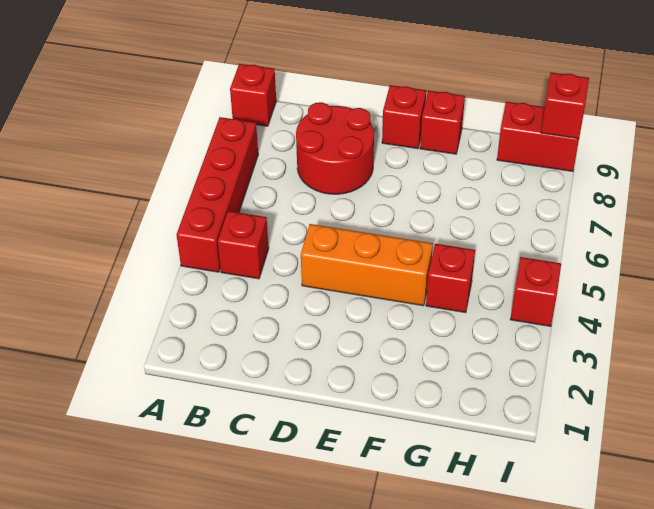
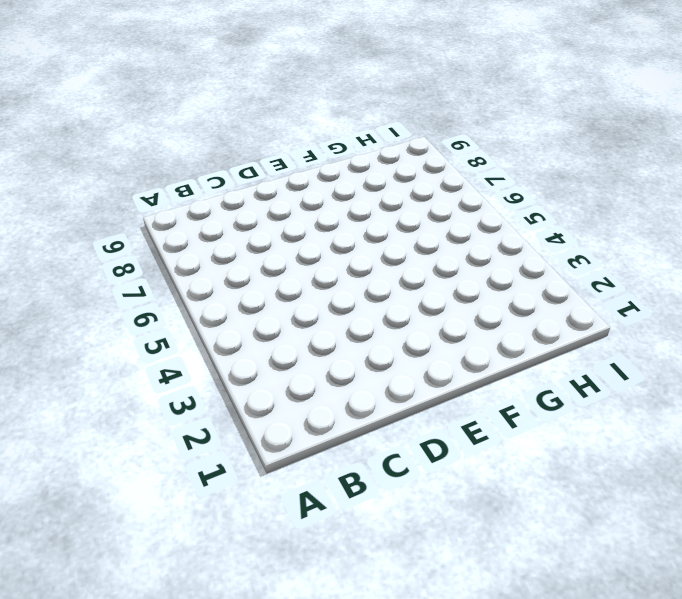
none -> red brick A4:A7 level 1
none -> red brick A9 level 1

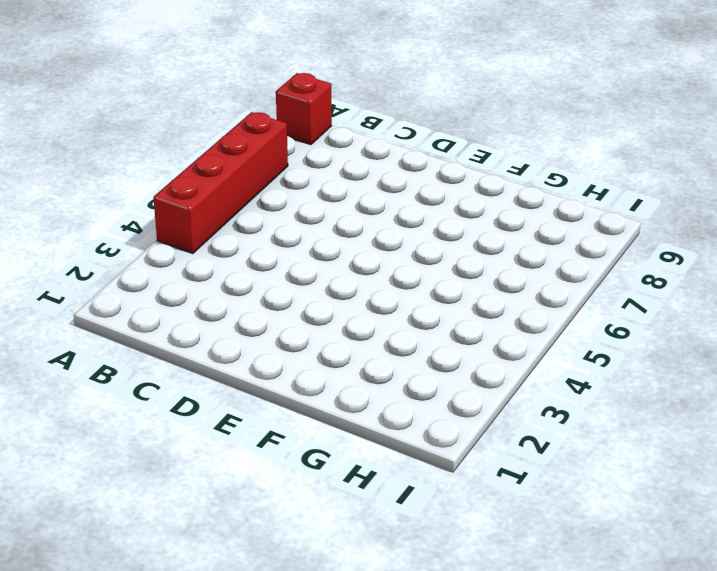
none -> red brick B4 level 1
none -> red round brick C7:D8 level 1

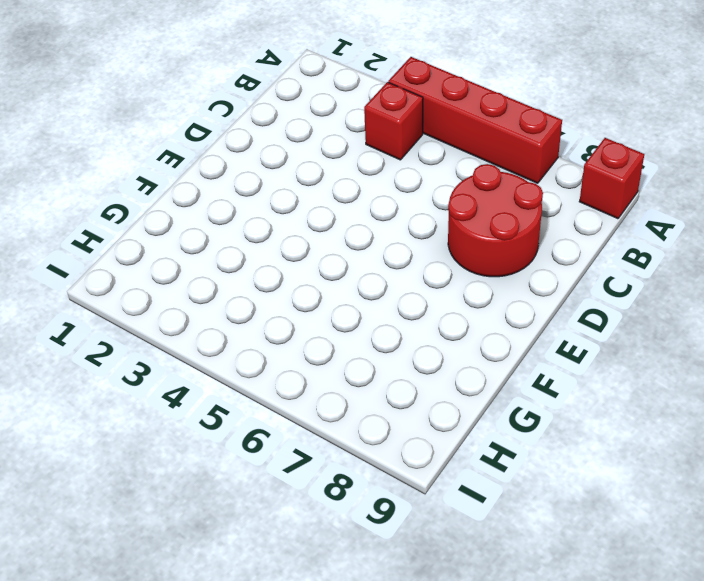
none -> orange brick D4:F4 level 1
none -> red brick E9 level 1

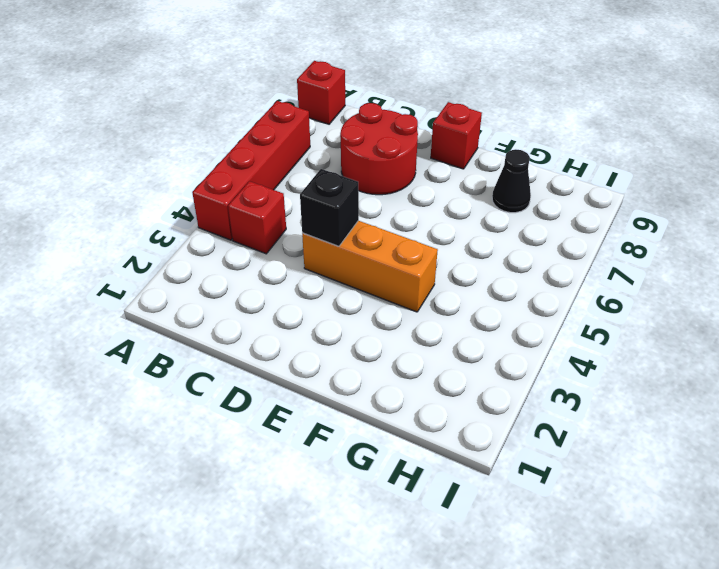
black brick D4 level 2 -> none
black cone G8 level 1 -> none
none -> red brick F9 level 1
none -> red brick G4 level 1

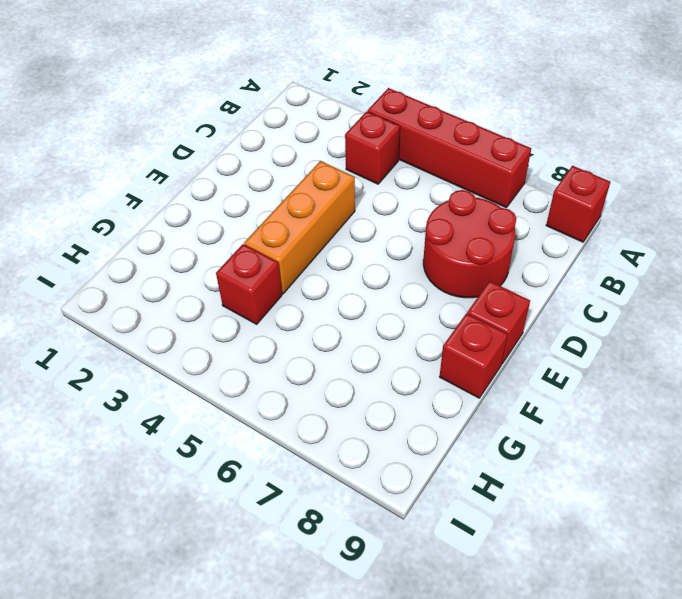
none -> red brick H9:I9 level 1
none -> red brick I4 level 1

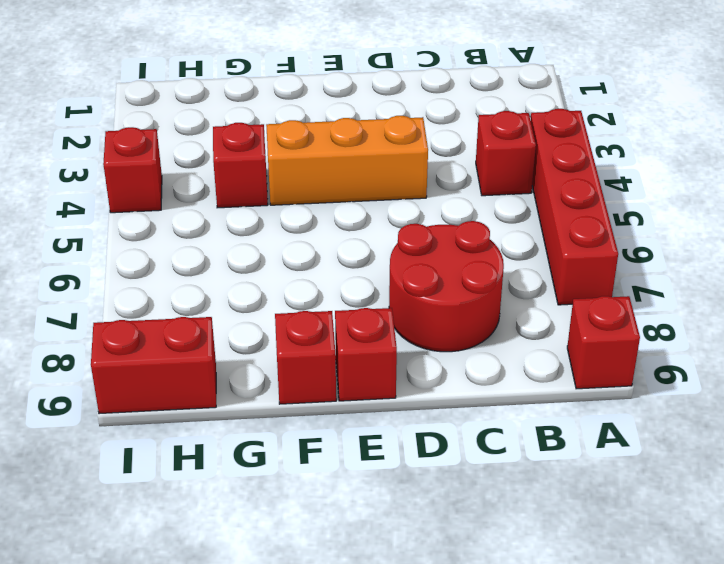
none -> red brick I9 level 2

